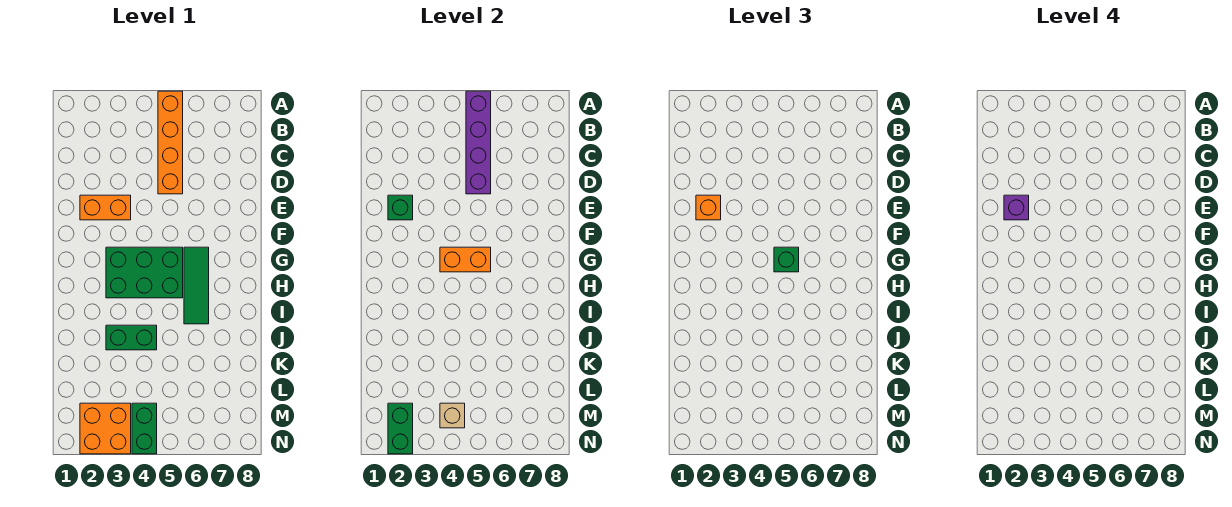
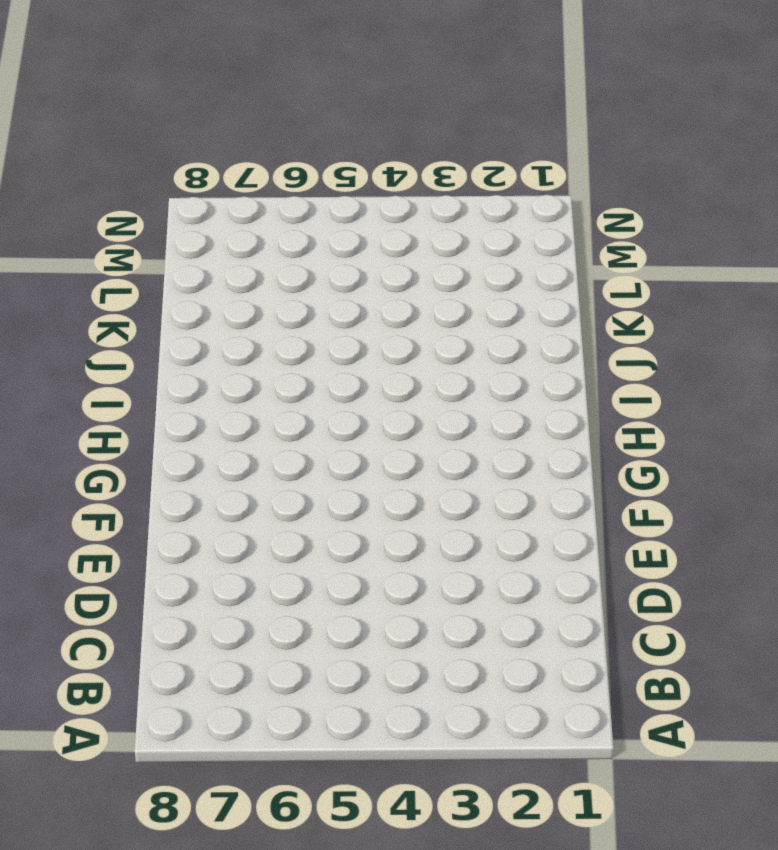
none -> orange brick A5:D5 level 1
none -> orange brick E2:E3 level 1
none -> green brick G3:H5 level 1

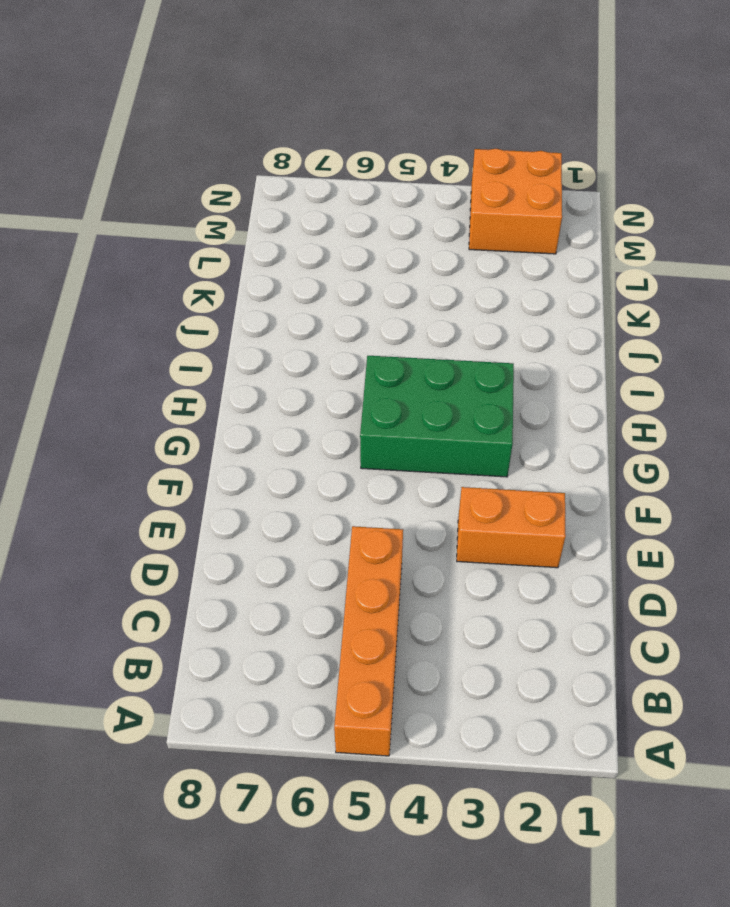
none -> green tile G6:I6 level 1
none -> green brick J3:J4 level 1
none -> green brick M4:N4 level 1

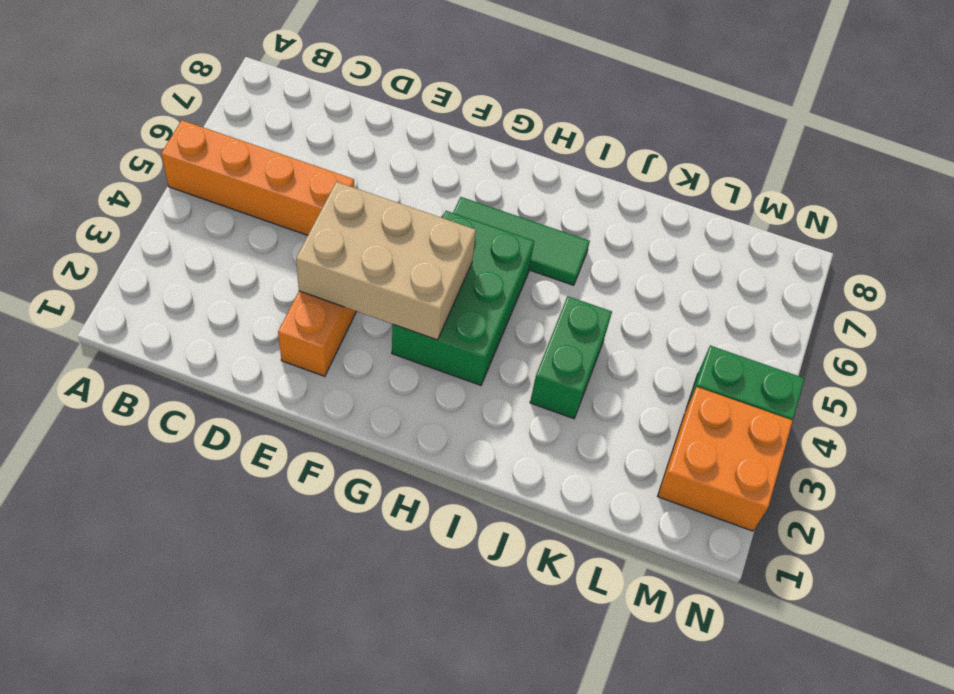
tan brick E3:G4 level 2 -> orange brick G4:G5 level 2
none -> purple brick A5:D5 level 2
none -> green brick E2 level 2
none -> green brick M2:N2 level 2

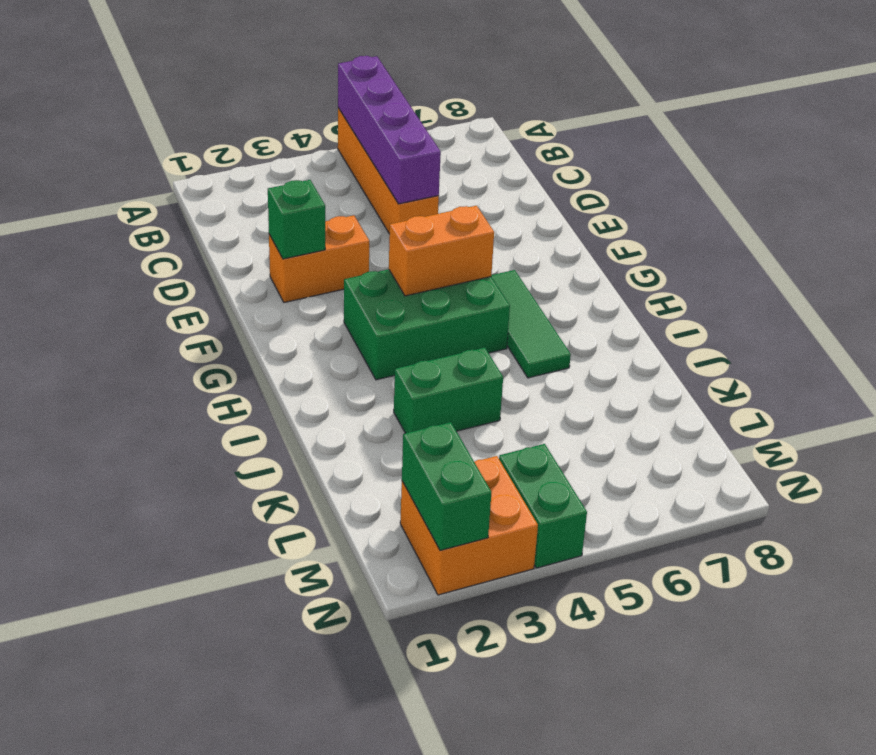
none -> tan brick M4 level 2
none -> orange brick E2 level 3
none -> green brick G5 level 3

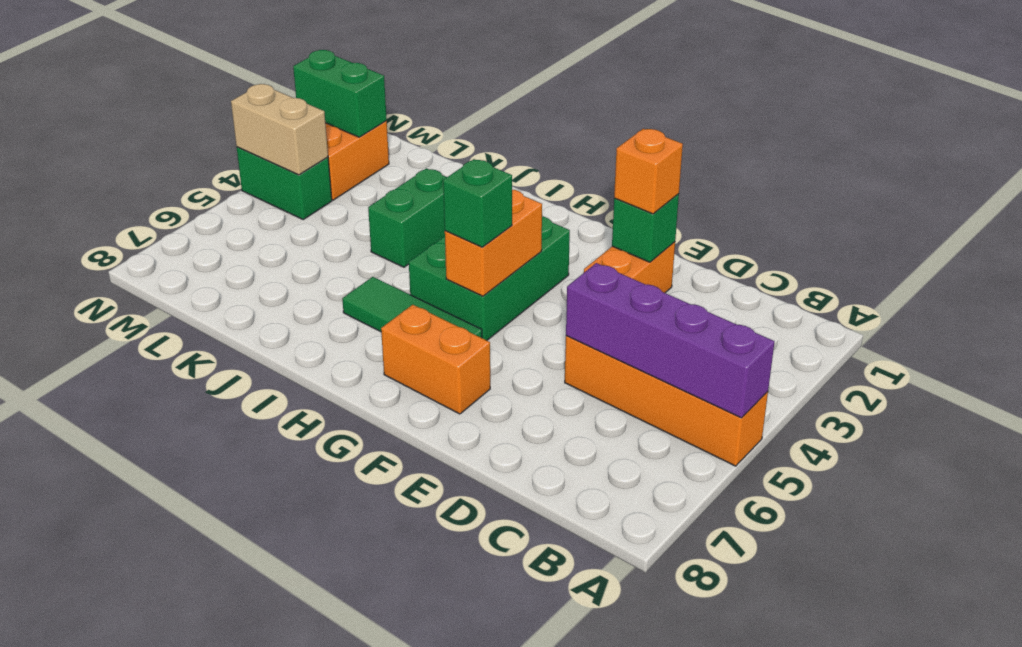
orange brick F7:G7 level 1 -> none
tan brick M4:N4 level 2 -> tan brick M4 level 2
none -> purple brick E2 level 4

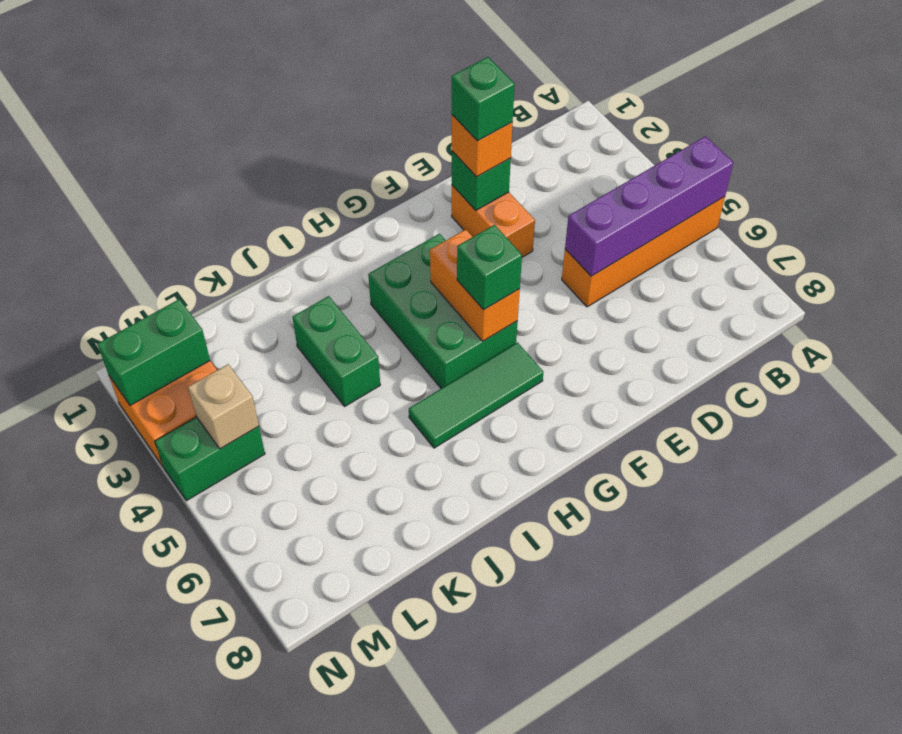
green brick E2 level 4 -> purple brick E2 level 4

